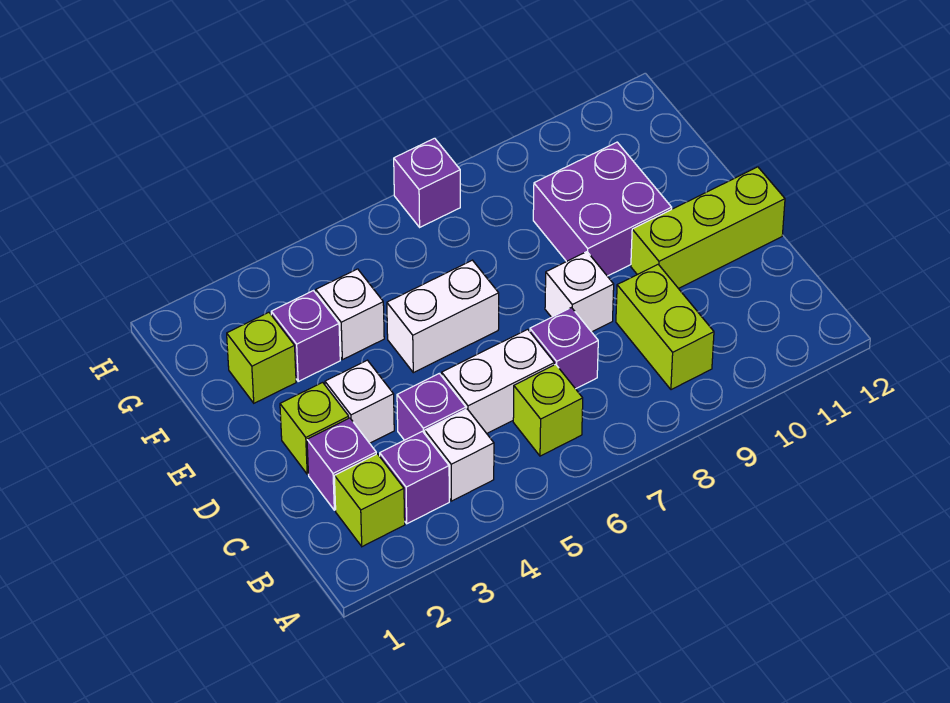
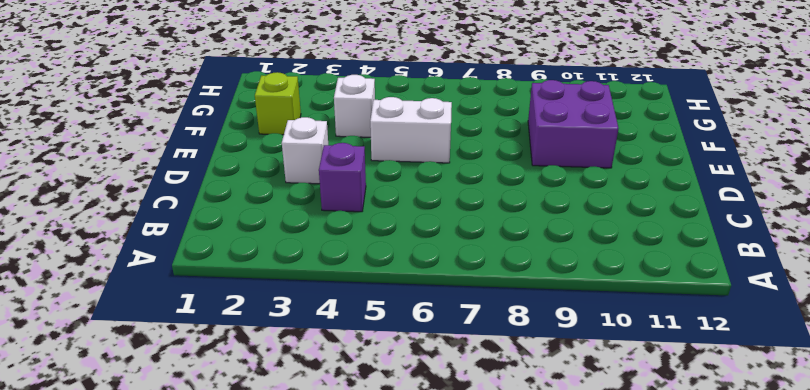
none -> lime brick B2 level 1
none -> purple brick B3 level 1
none -> white brick B4 level 1

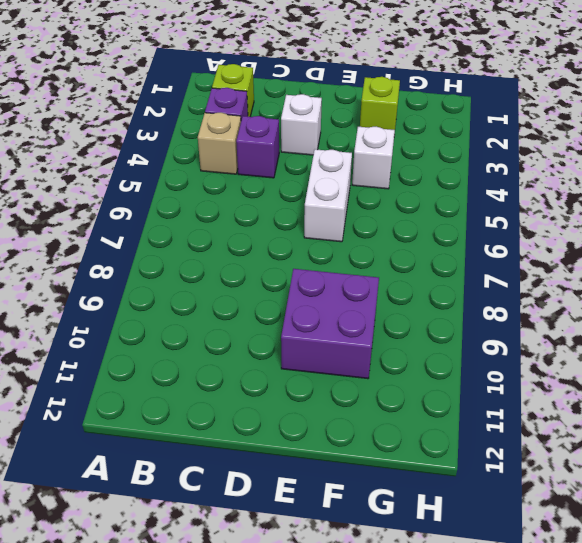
tan brick B4 level 1 -> white brick B4 level 1
none -> lime brick B6 level 1
none -> lime brick B9:C9 level 1
none -> purple brick C2 level 1

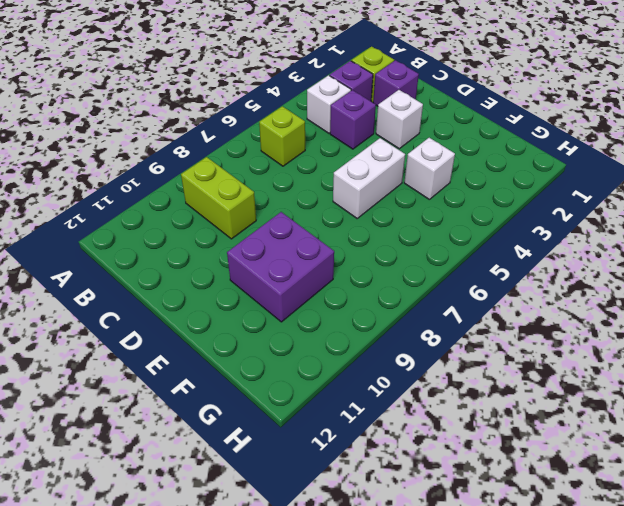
none -> white brick C5:C6 level 1
none -> purple brick C7 level 1
none -> lime brick D2 level 1

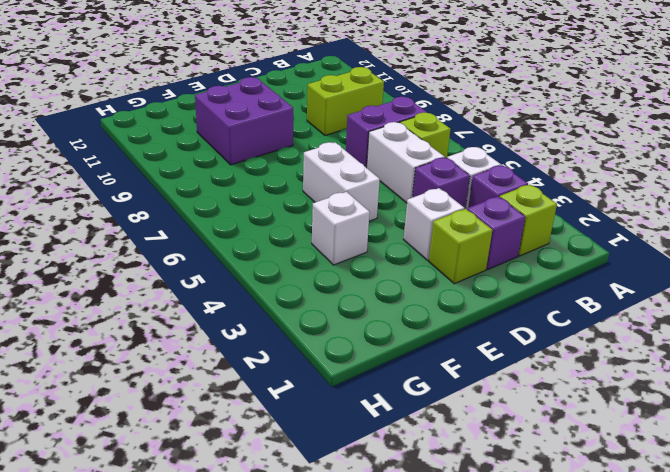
purple brick B7:C7 level 1 -> purple brick C7 level 1
none -> white brick D8 level 1
none -> lime brick D10:D12 level 1
none -> lime brick F2 level 1

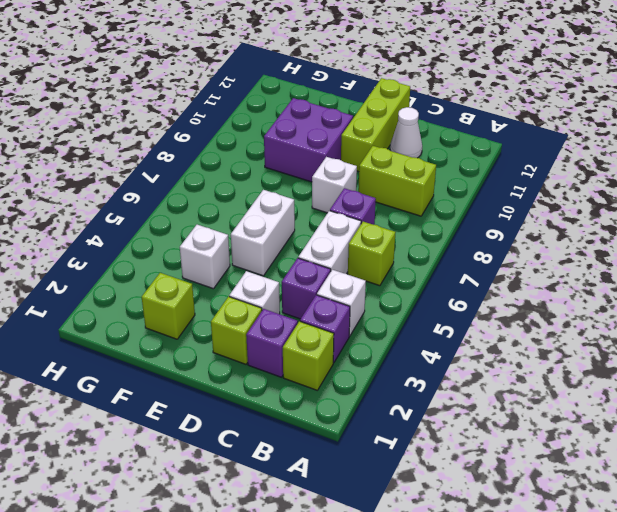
white cone C11 level 1 -> none
none -> purple brick F3 level 1
none -> purple brick H7 level 1

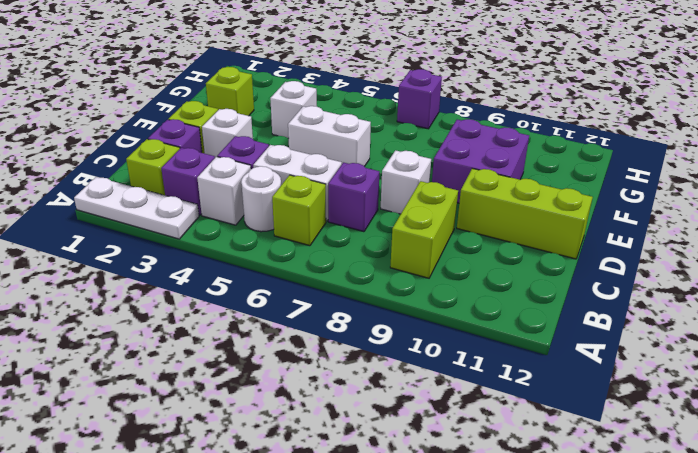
white plate A1:A3 level 1 -> none
white round brick B5 level 1 -> none
none -> purple brick F3 level 1

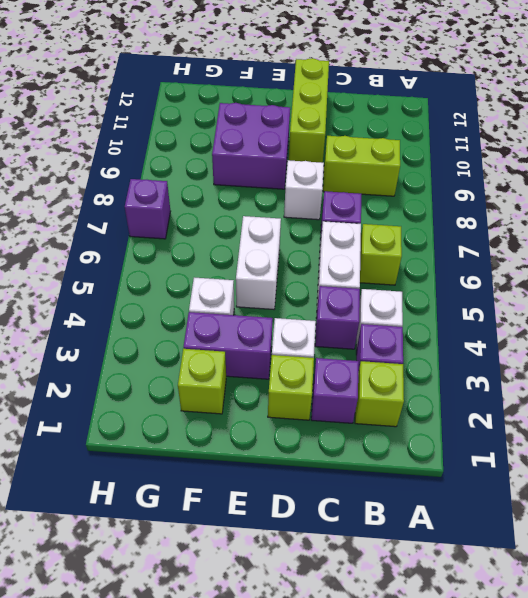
purple brick E3:F3 level 1 -> purple brick F3 level 1

